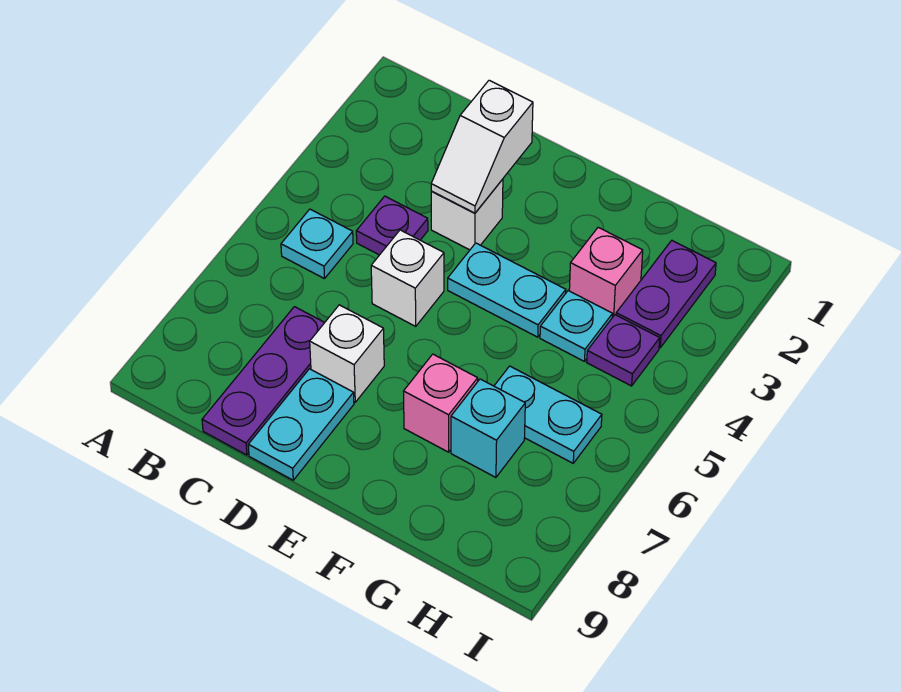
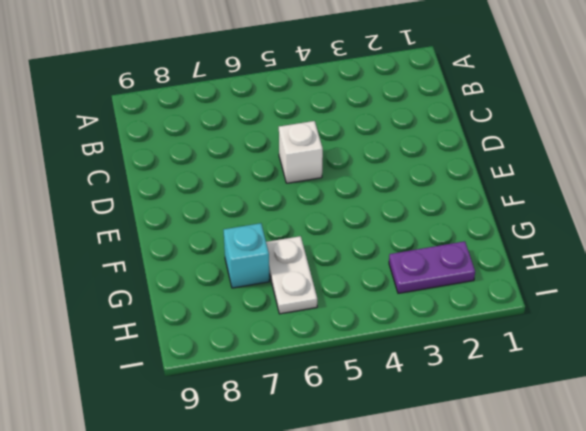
white plate G6:H6 level 1 -> cyan plate G6:H6 level 1
none -> cyan plate B5 level 1
none -> purple plate C4 level 1
none -> purple plate C7:C9 level 1

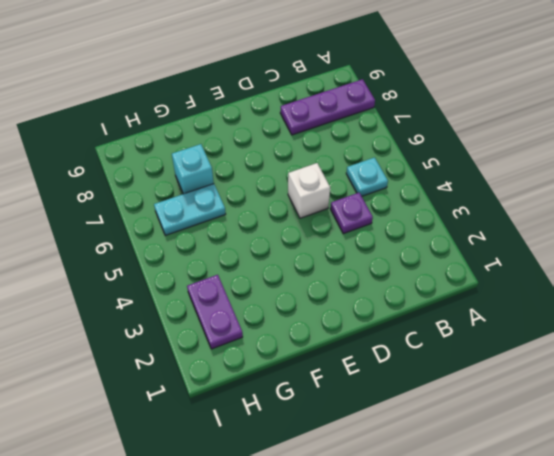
purple plate A8:C8 level 1 -> purple plate C7:C9 level 1
none -> white brick D3 level 1
none -> white brick D7 level 1
none -> cyan plate D8:D9 level 1

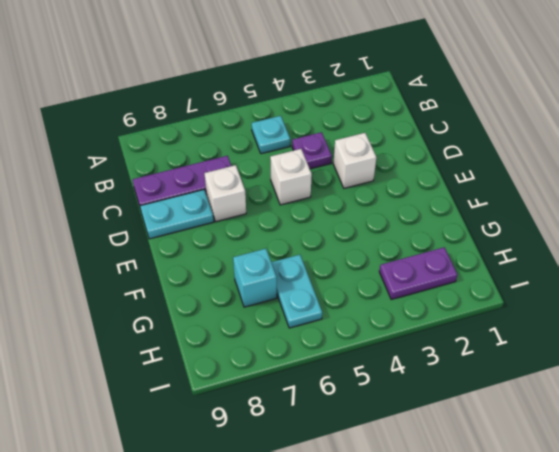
none -> cyan plate E4:F4 level 1
none -> pink brick F7 level 1
none -> pink brick G3 level 1

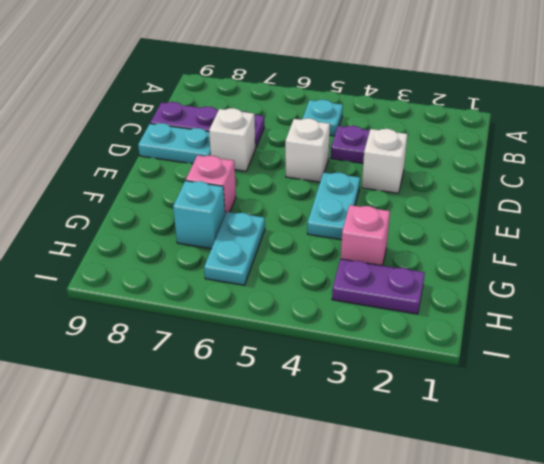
none -> cyan plate G4 level 1
none -> purple plate H4 level 1
none -> white slope D2:D3 level 2 top 2

